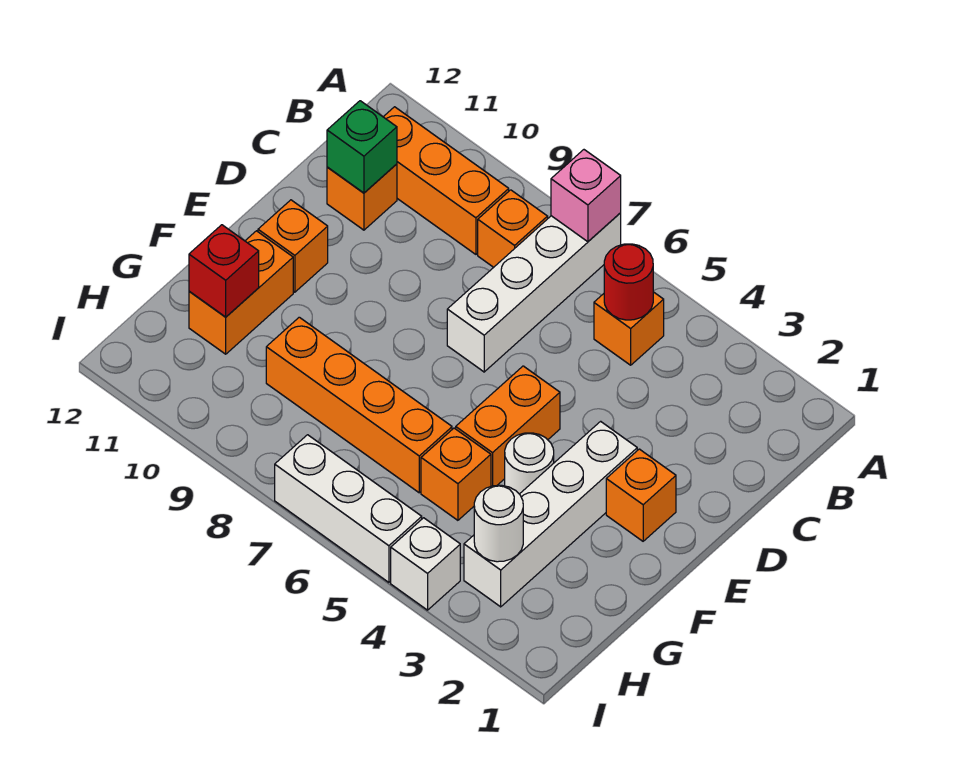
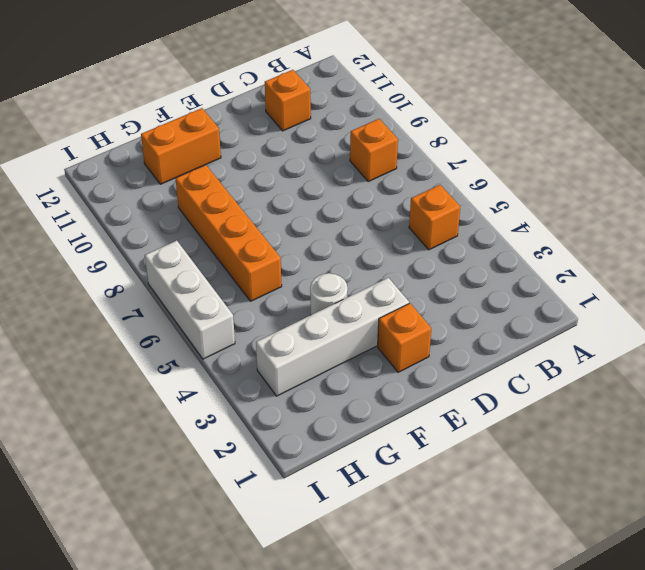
none -> white brick A7:D7 level 1
none -> orange brick B9:B11 level 1
none -> orange brick E5:F5 level 1

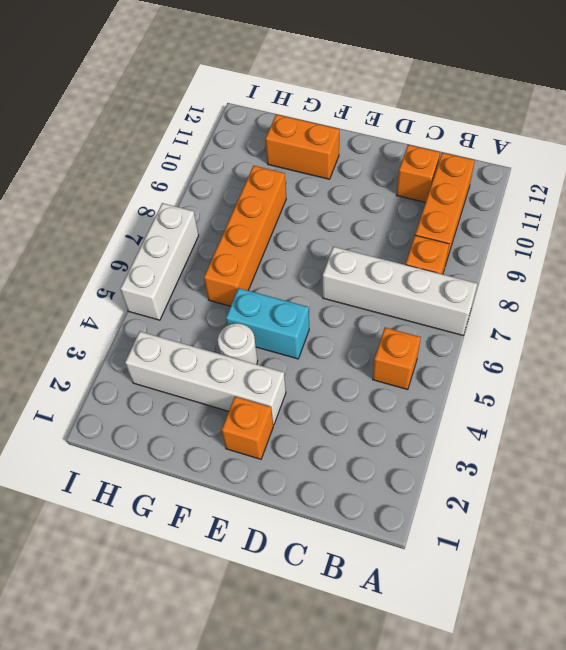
cyan brick E5:F5 level 1 -> orange brick E5:F5 level 1
none -> orange brick E11 level 1
none -> orange brick G5 level 1
none -> white brick I4 level 1

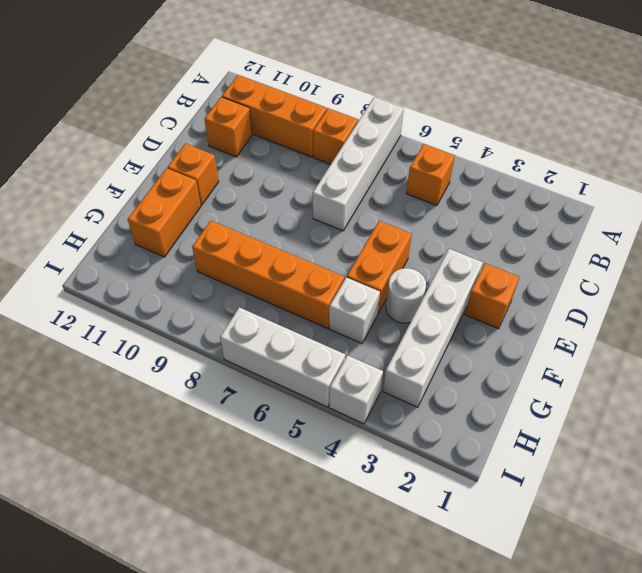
white brick G5 level 1 -> orange brick G5 level 1
none -> pink brick A7 level 2
none -> red round brick B5 level 2
none -> green brick C11 level 2

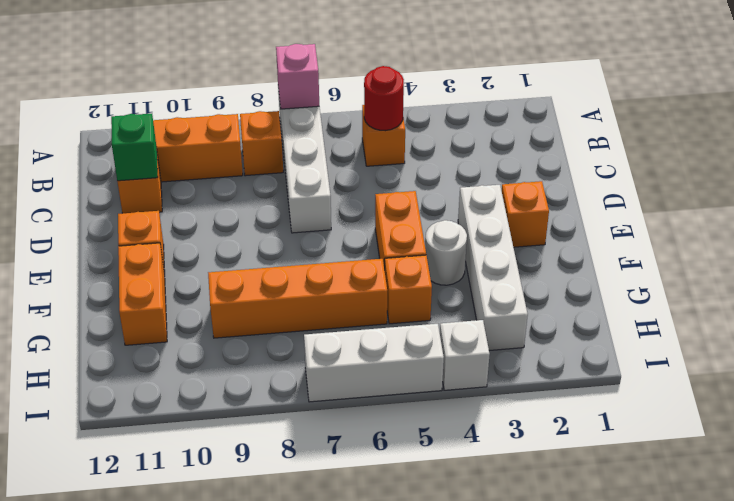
none -> red brick G11 level 2
none -> white round brick H3 level 2

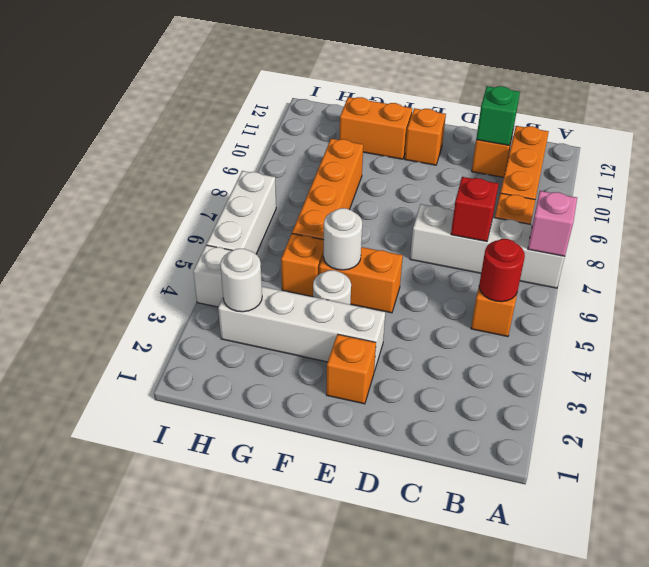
red brick C7 level 2 -> red brick G11 level 2
white round brick F5 level 2 -> none

